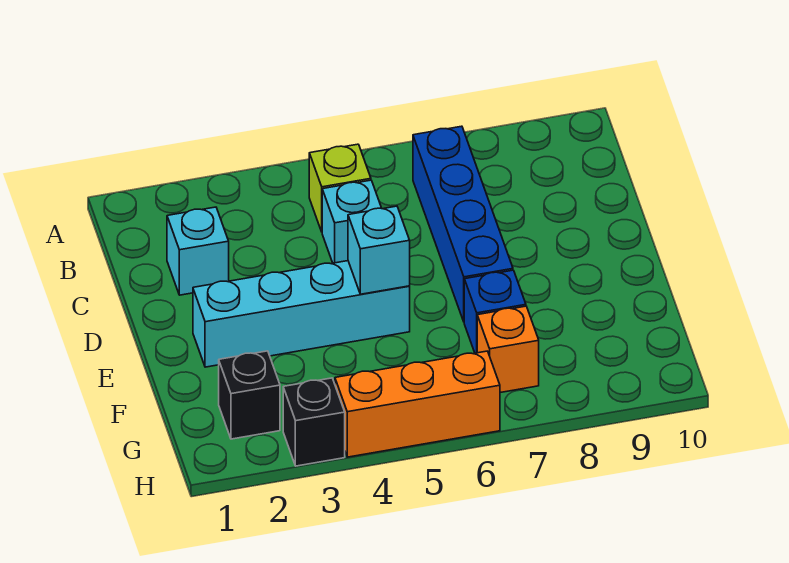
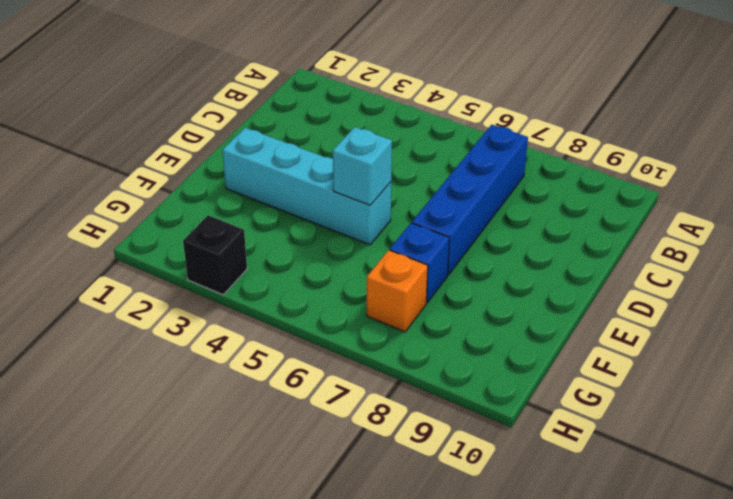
none -> lime brick B5 level 1
none -> cyan brick C2 level 1

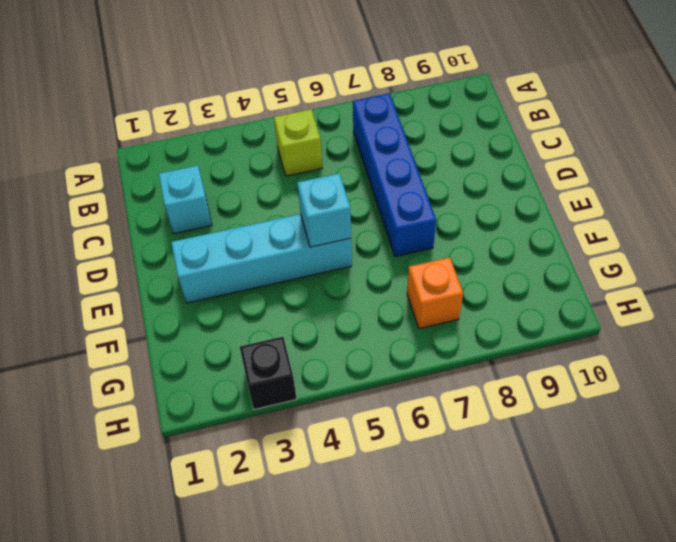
none -> cyan brick C5 level 1
none -> blue brick F7 level 1

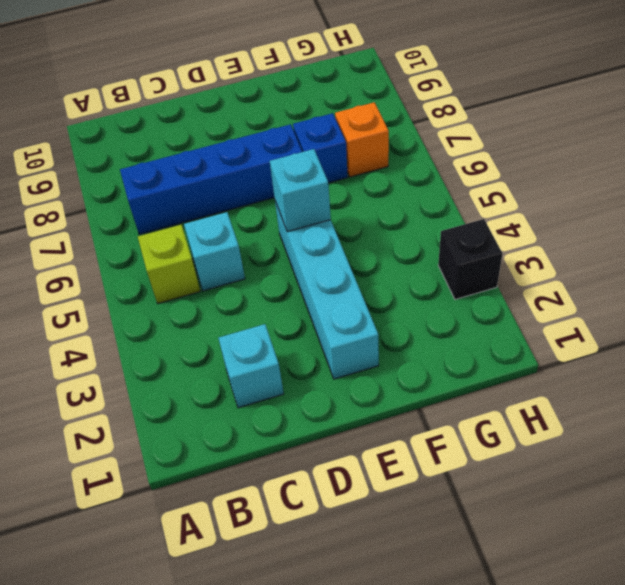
none -> black brick G2 level 1
none -> orange brick H4:H6 level 1

